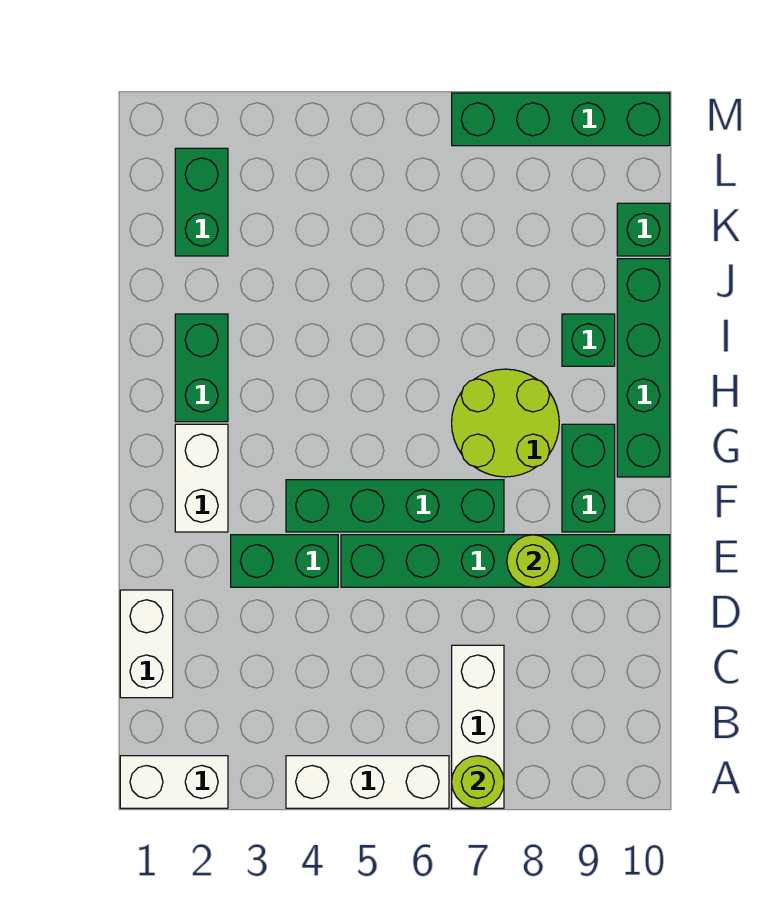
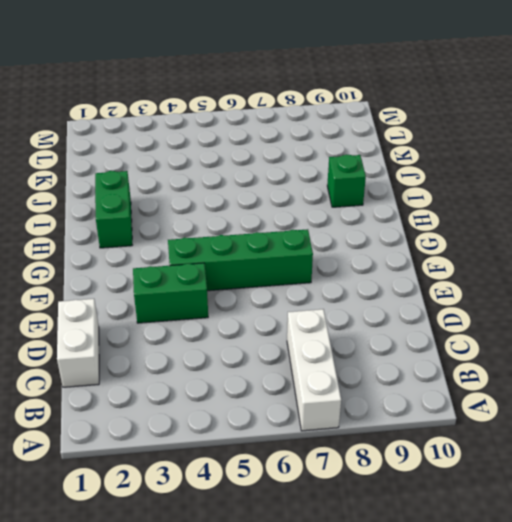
none -> white brick A1:A2 level 1
none -> white brick A4:A6 level 1
none -> green brick E5:E10 level 1

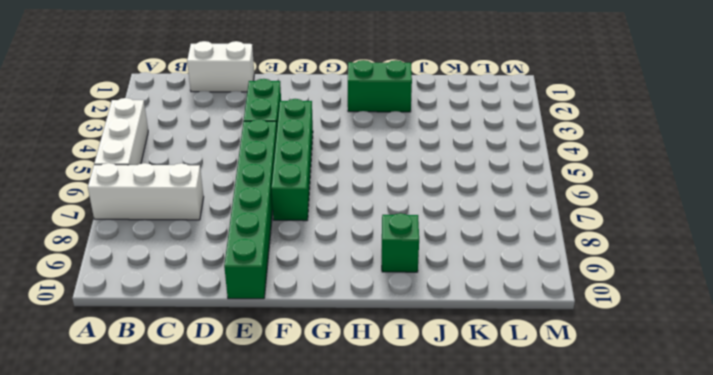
none -> white brick A1:A2 level 1
none -> white brick F2:G2 level 1
none -> green brick F9:G9 level 1

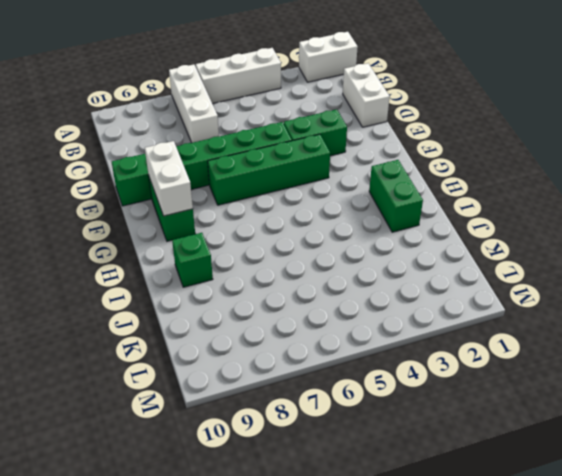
white brick F9:G9 level 2 -> white brick F2:G2 level 1
none -> lime round brick G7:H8 level 1
none -> green brick G10:J10 level 1
none -> green brick K2:L2 level 1

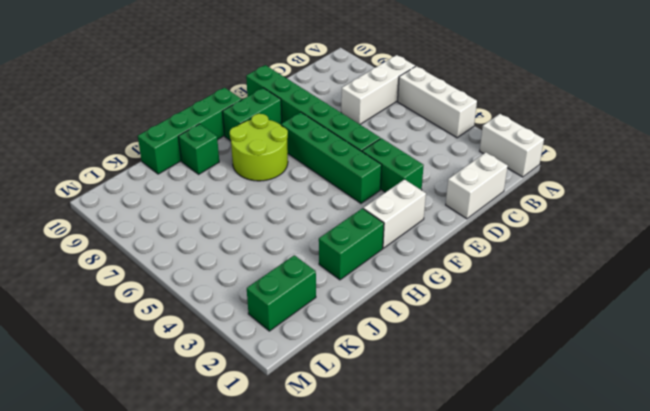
none -> green brick K10 level 1
none -> green brick M7:M10 level 1
none -> lime round brick A7 level 2

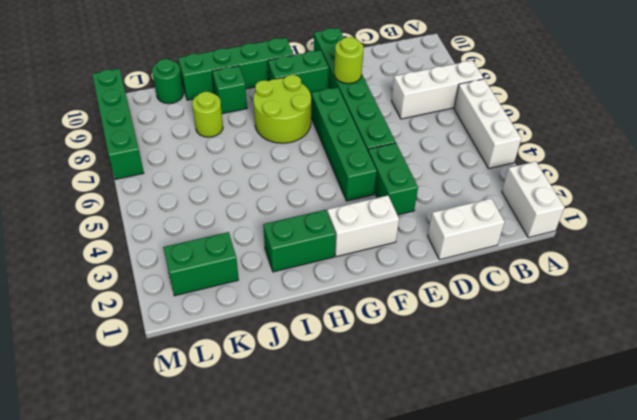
lime round brick J8 level 1 -> lime round brick A7 level 2
green round brick K10 level 1 -> green brick K10 level 1

